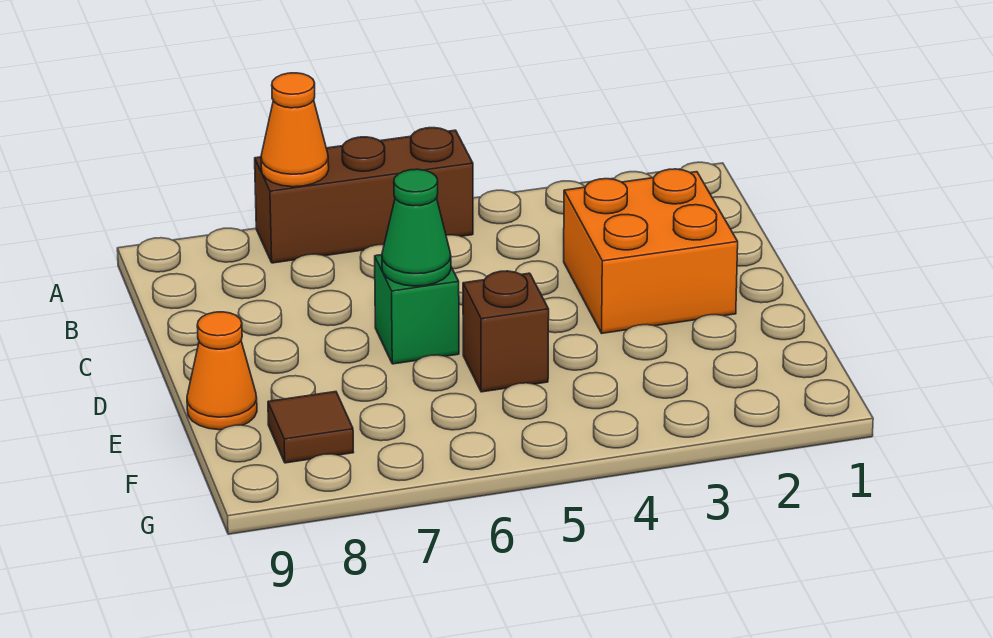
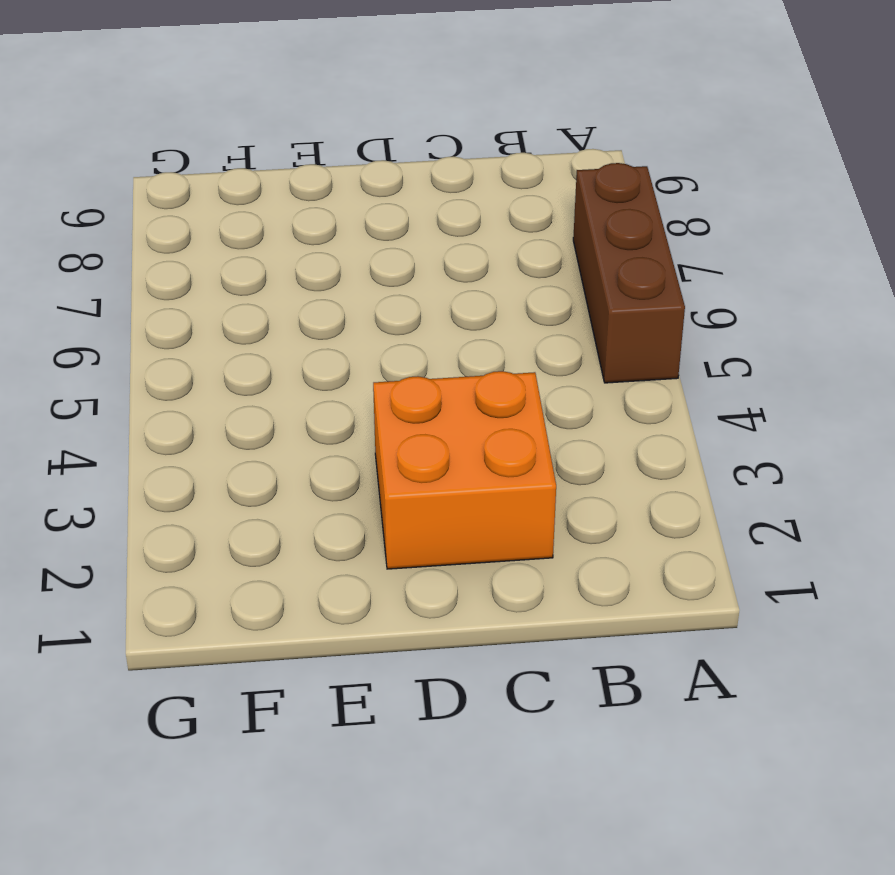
none -> green brick D6 level 1
none -> brown brick E5 level 1

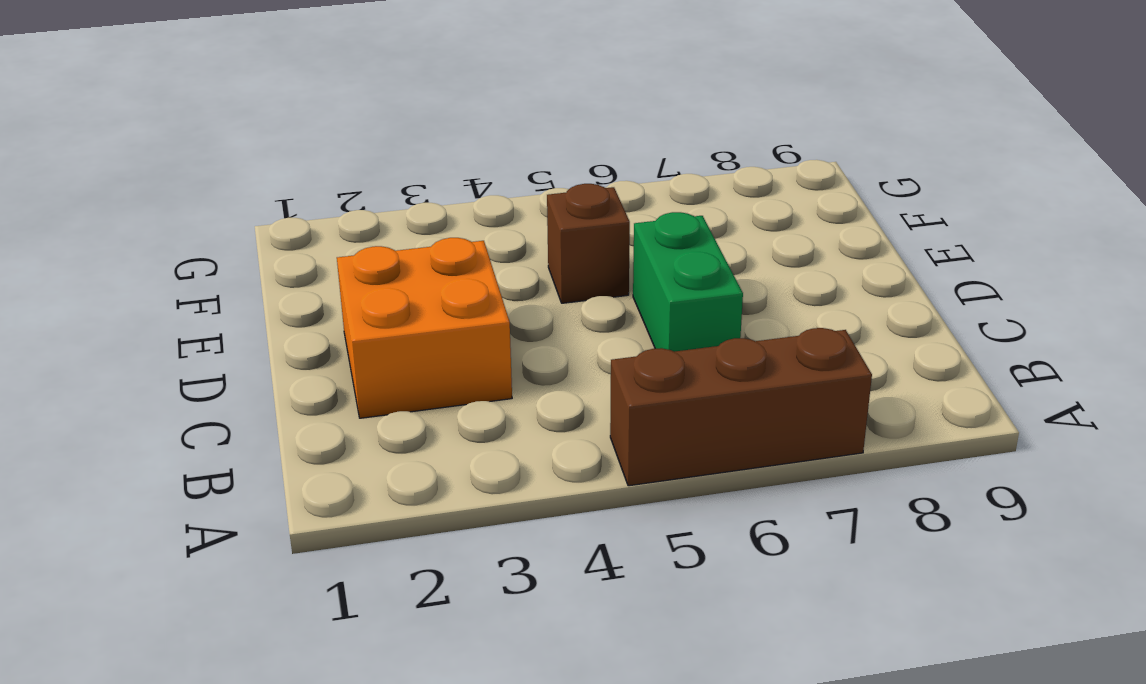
green brick C6:D6 level 1 -> green brick D6 level 1
none -> orange cone E9 level 1
none -> brown tile F8 level 1

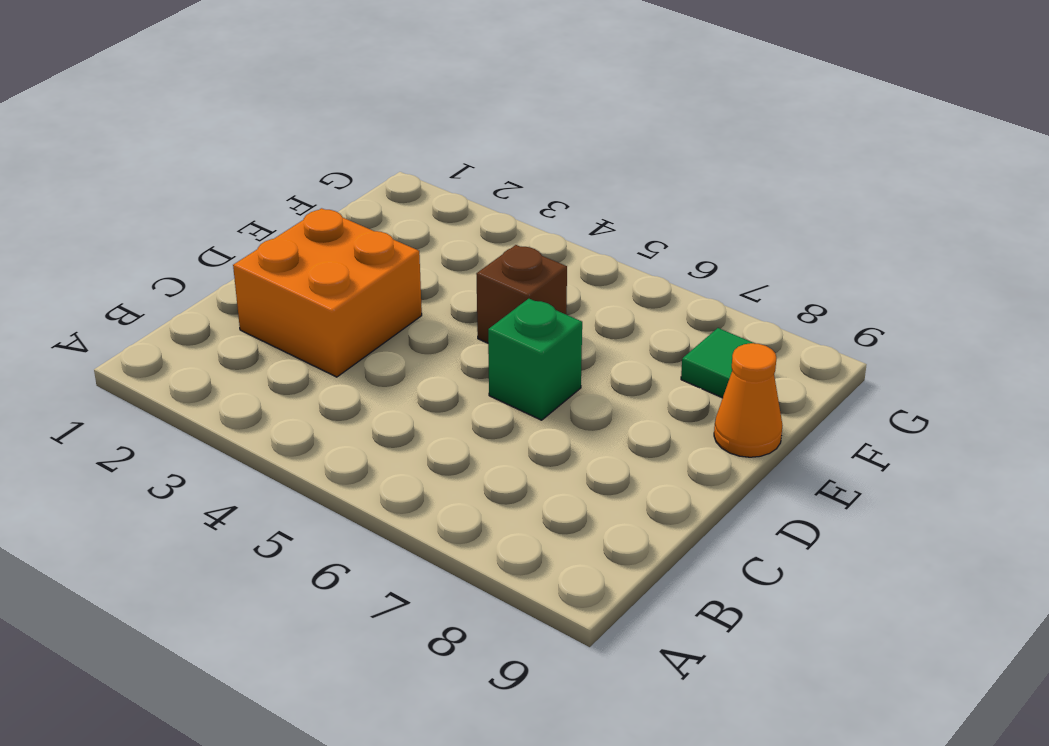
green tile F8 level 1 -> brown tile F8 level 1
none -> brown brick A5:A7 level 1
none -> orange cone A7 level 2

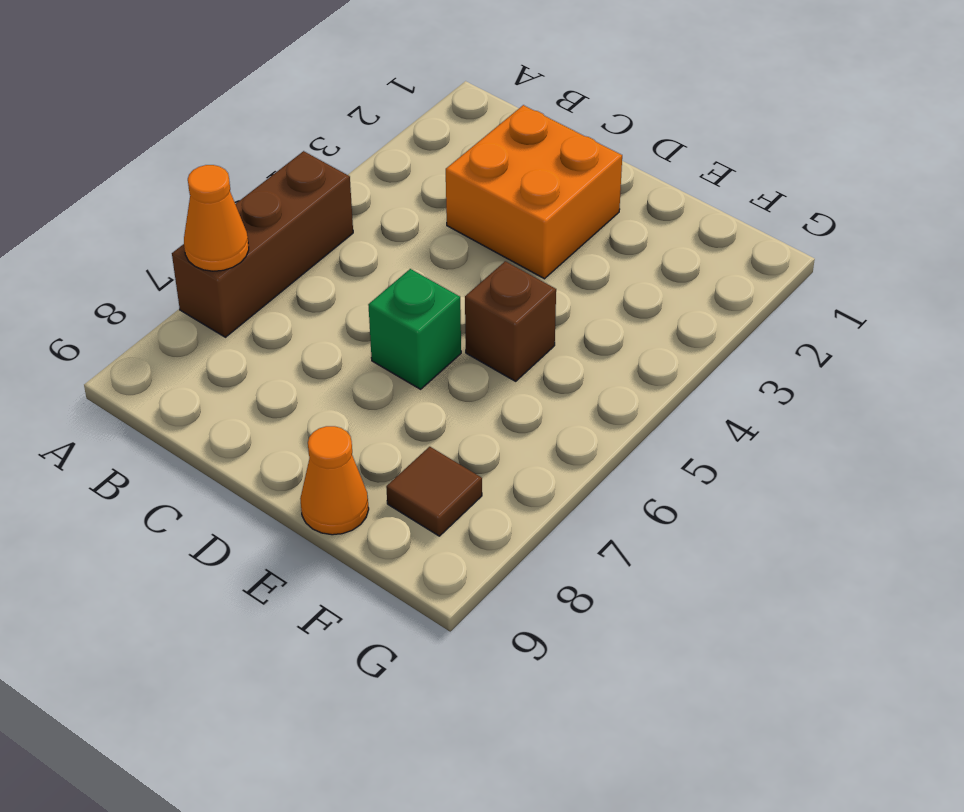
none -> green cone D6 level 2

